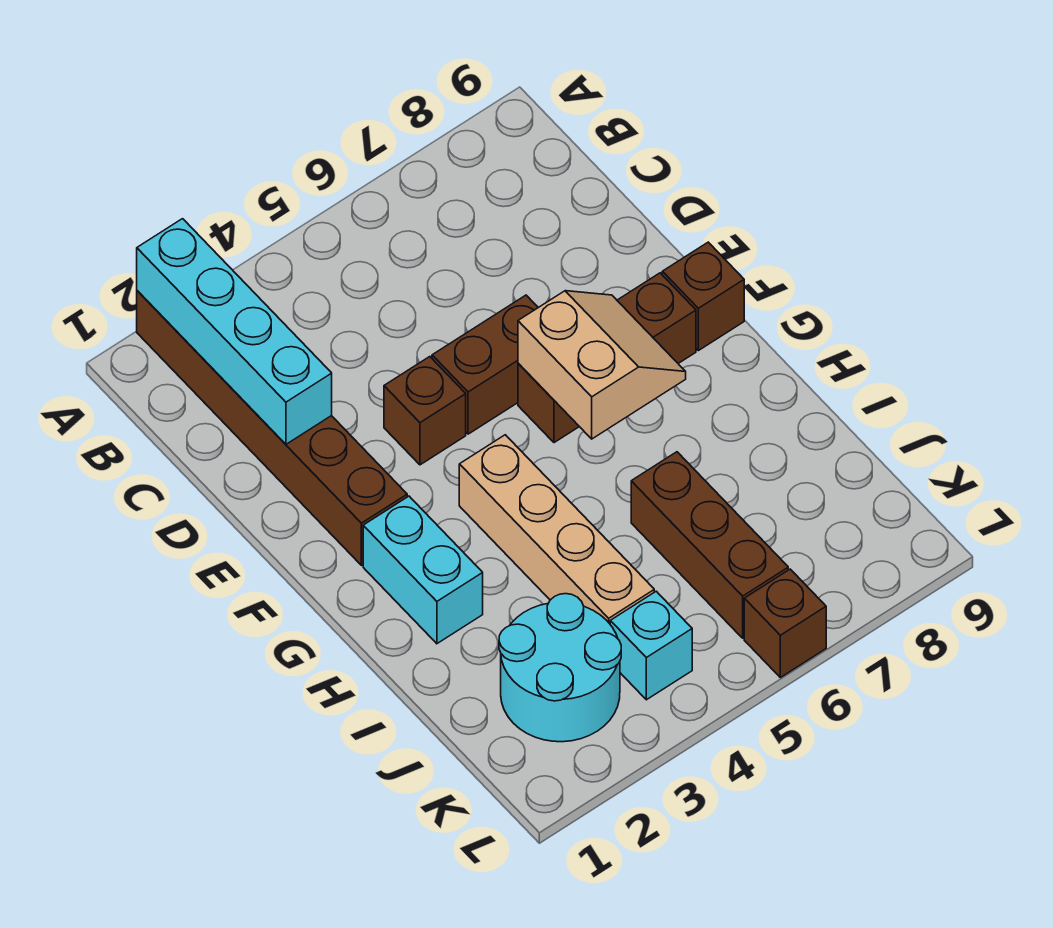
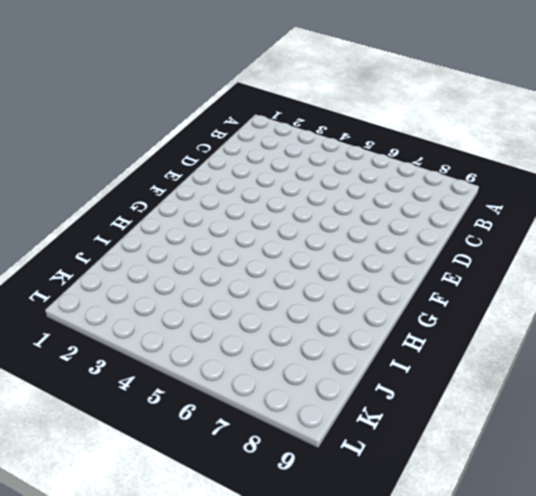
none -> brown brick A2:F2 level 1
none -> brown brick E4 level 1
none -> brown brick E5:E6 level 1

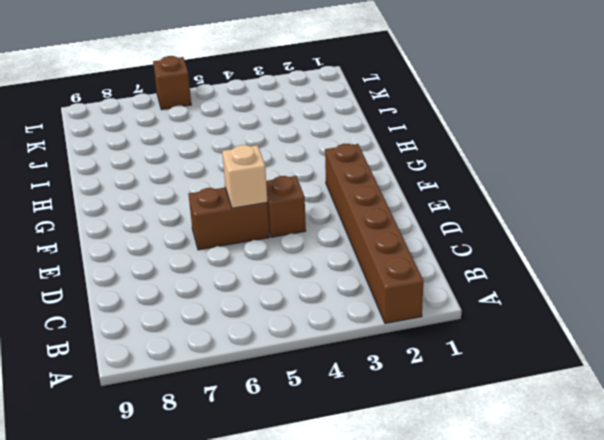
tan brick E5 level 2 -> none
none -> brown brick F6:F8 level 1
none -> brown brick F9 level 1
none -> cyan brick G2:H2 level 1

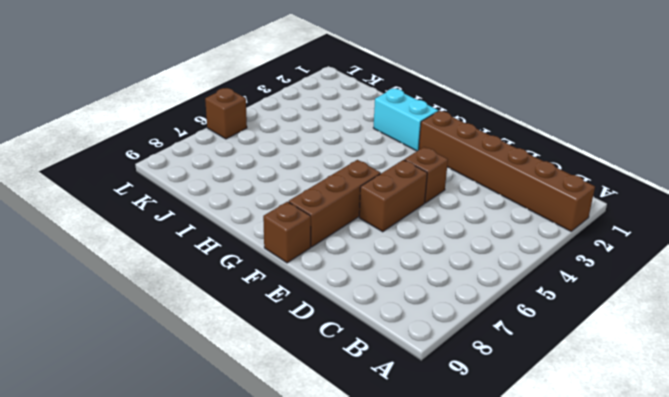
none -> tan brick G4:J4 level 1
none -> brown brick I6:K6 level 1
none -> cyan round brick J2:K3 level 1

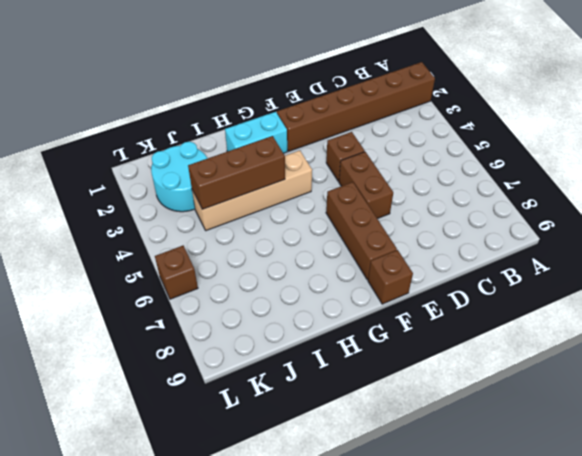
brown brick H4:J4 level 2 -> brown brick I6:K6 level 1
none -> cyan brick K4 level 1
none -> cyan brick A2:D2 level 2
none -> tan slope F6:G7 level 2 top 6

